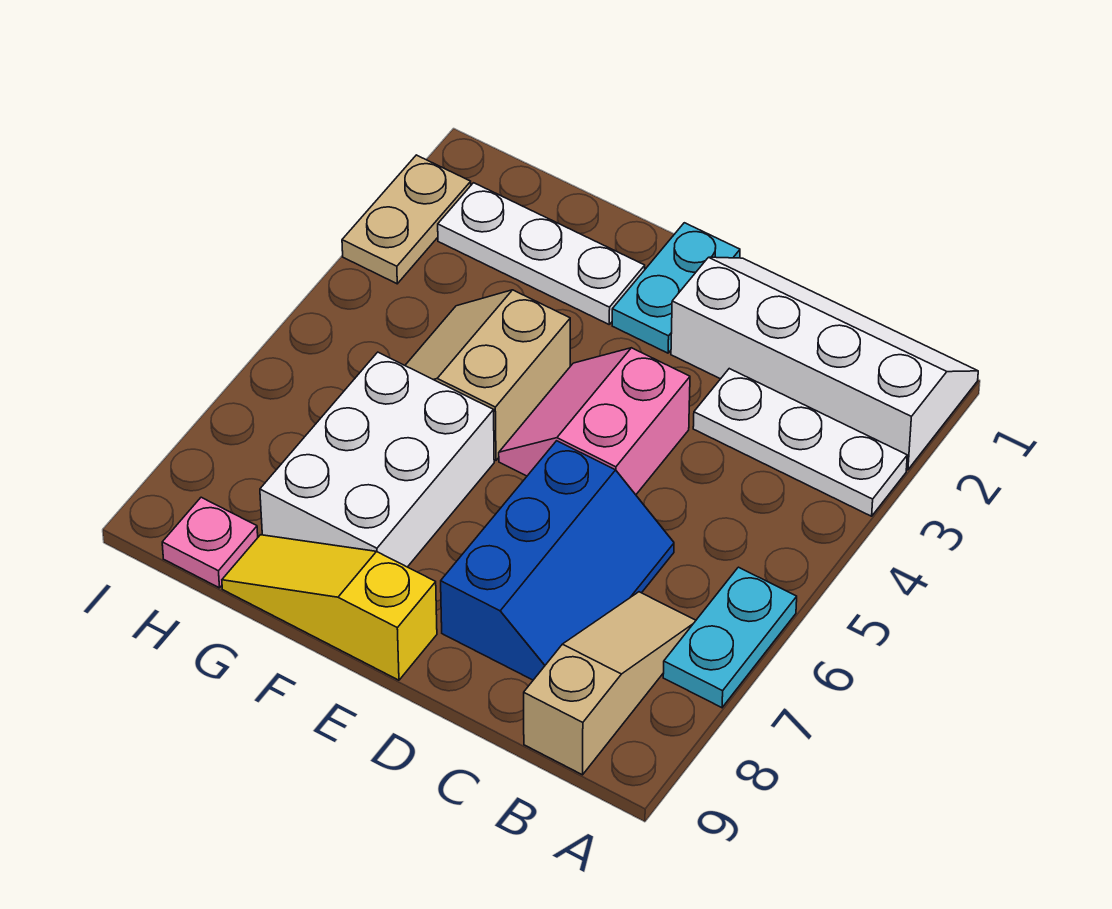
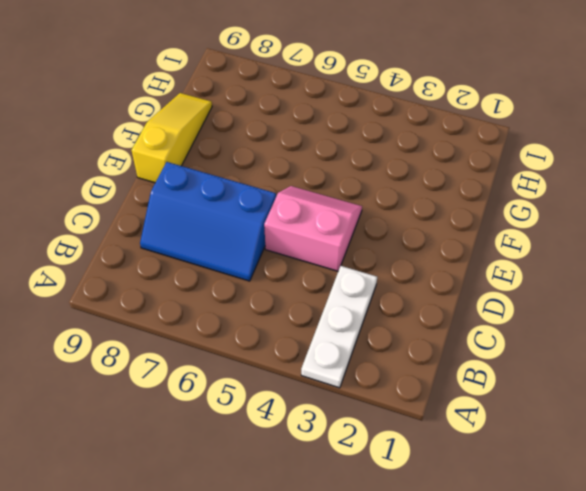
none -> white slope A1:D2 level 1 top 2
none -> cyan plate A6:A7 level 1
none -> tan slope B7:B9 level 1 top 9

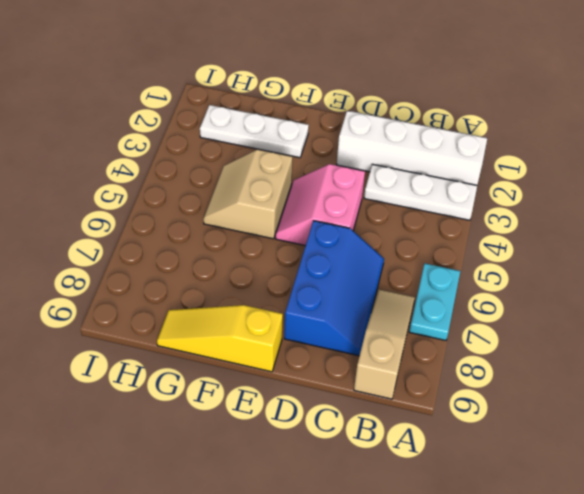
none -> cyan plate E1:E2 level 1
none -> white brick F6:G8 level 1
none -> pink plate H9 level 1

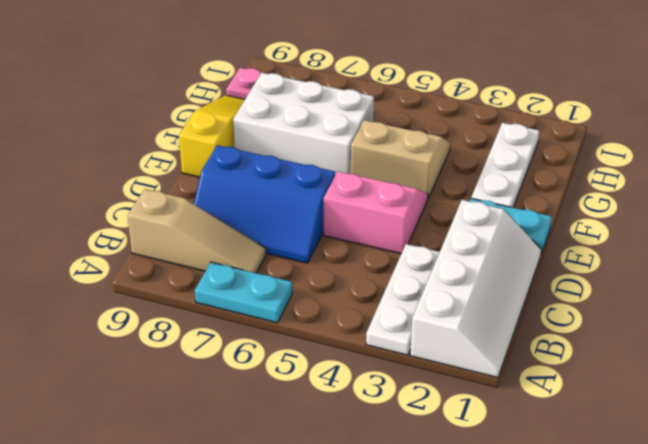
none -> tan plate I2:I3 level 1

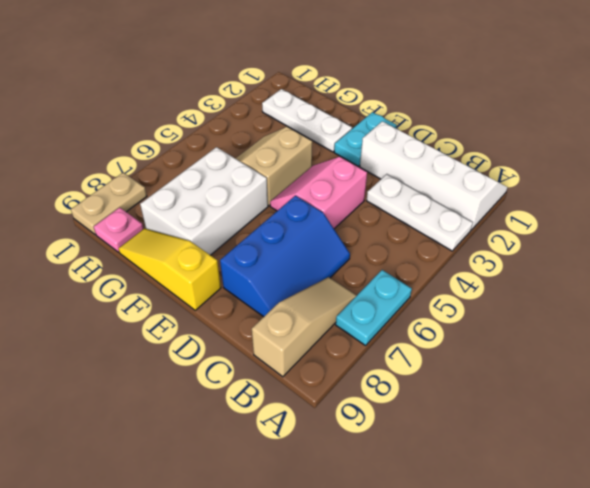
tan plate I8:I9 level 1 -> tan plate I2:I3 level 1

